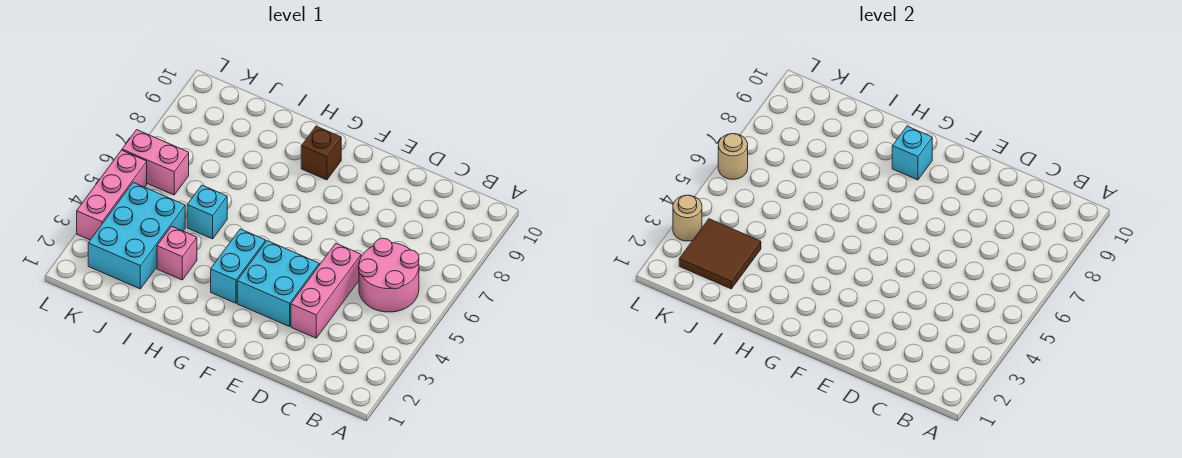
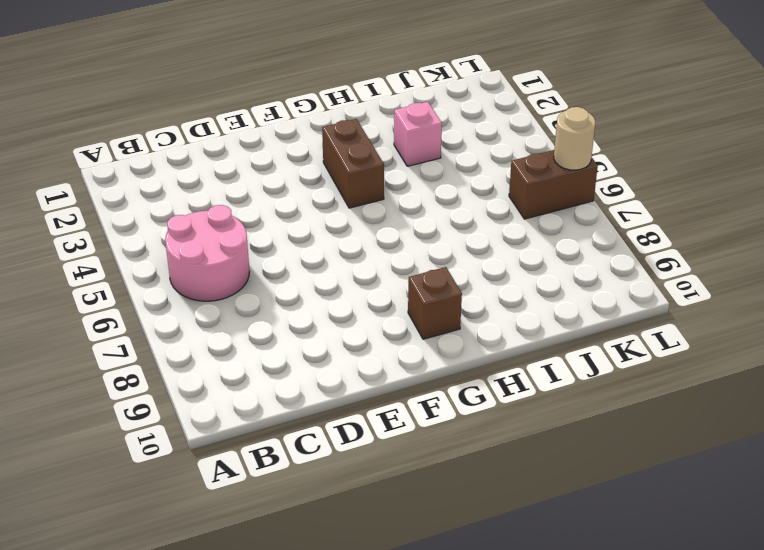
brown brick G3:G4 level 1 -> cyan brick G3:G4 level 1
brown brick K6:L6 level 1 -> pink brick K6:L6 level 1
none -> pink brick D3:D5 level 1
none -> cyan brick E3:F4 level 1
none -> cyan brick I5 level 1

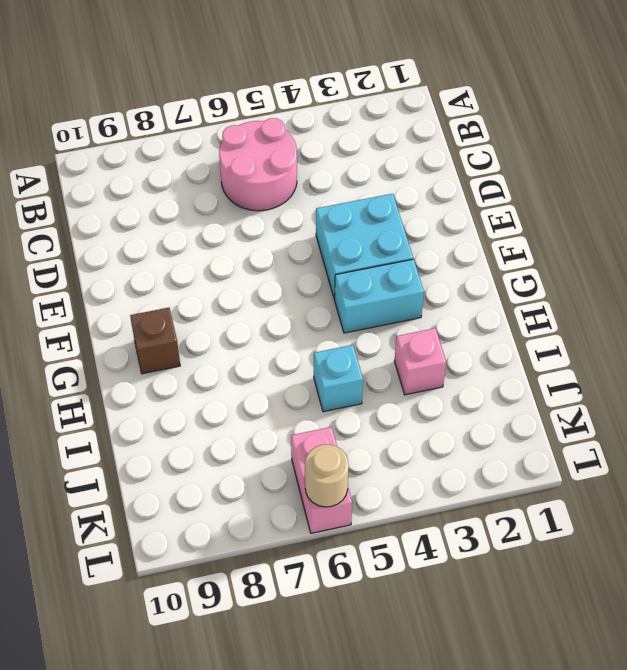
none -> pink brick D3:D5 level 1
none -> cyan brick J2:K4 level 1
none -> pink brick L3:L5 level 1

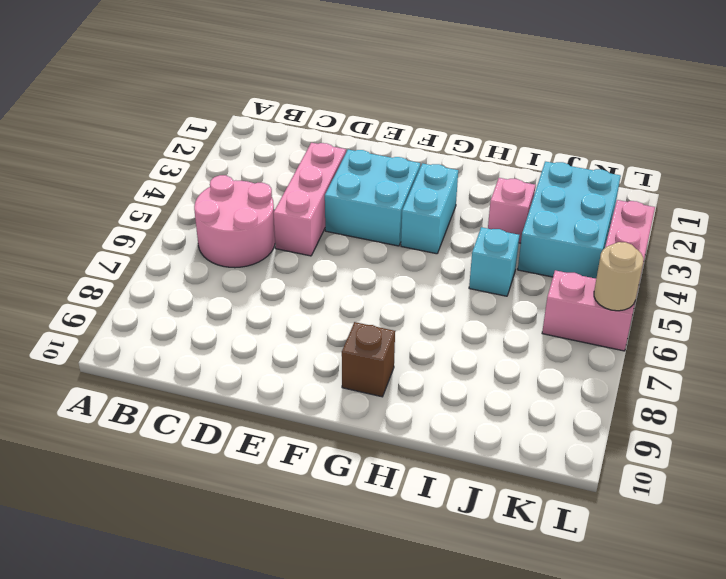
none -> cyan brick G9 level 2
none -> brown tile J2:K3 level 2
none -> tan round brick L3 level 2

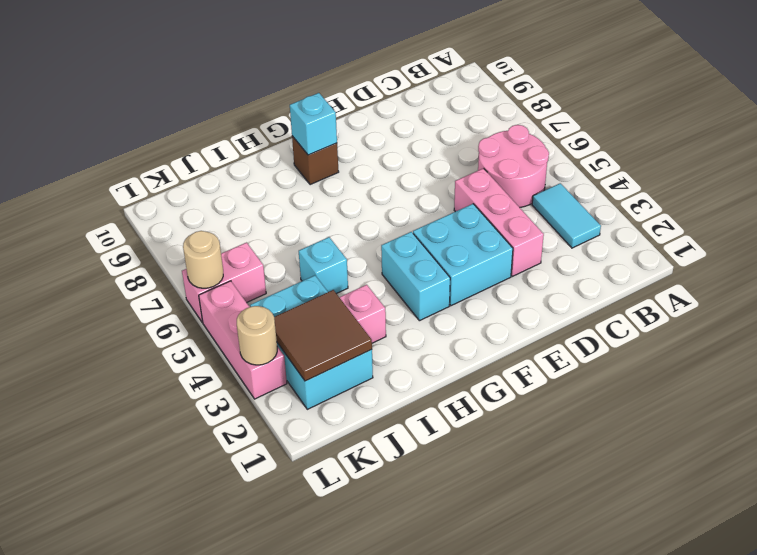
cyan tile B3:B4 level 1 -> none

